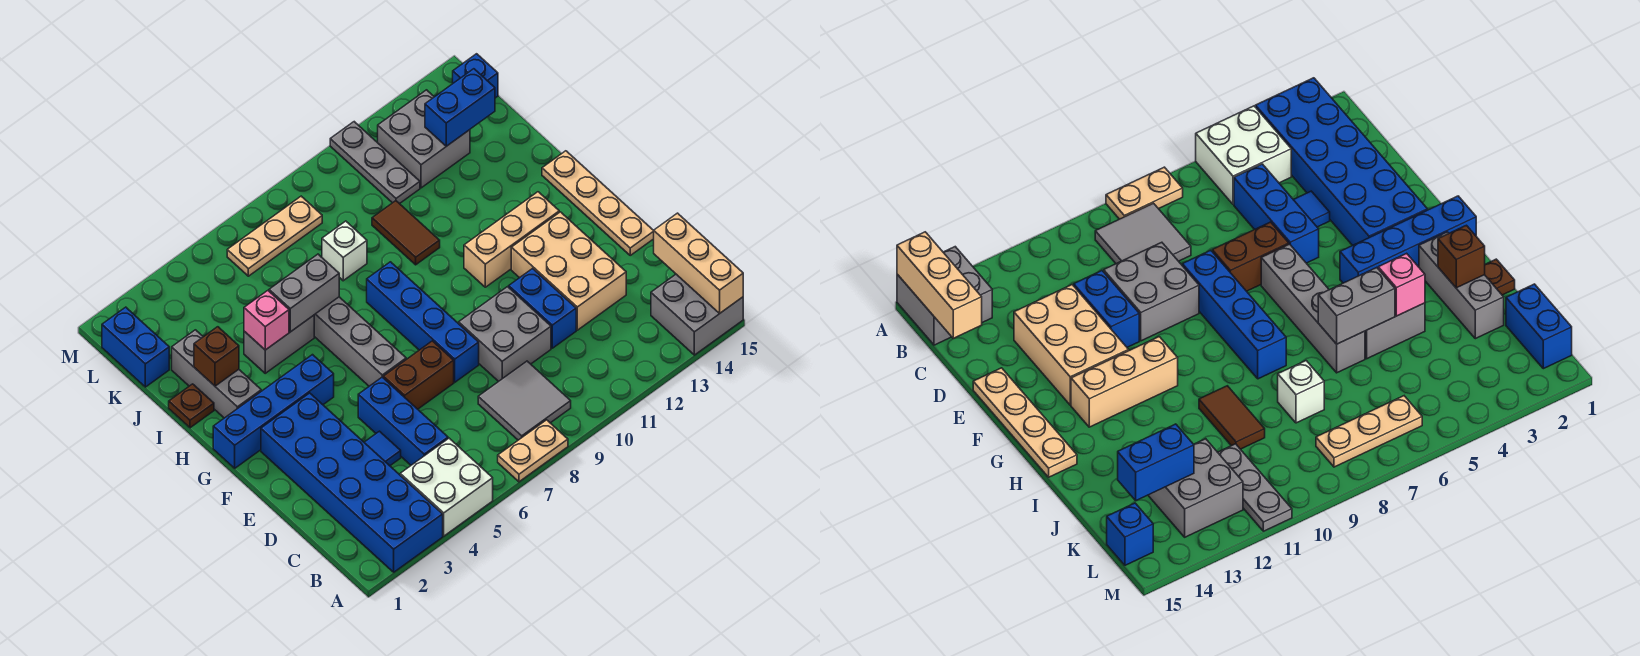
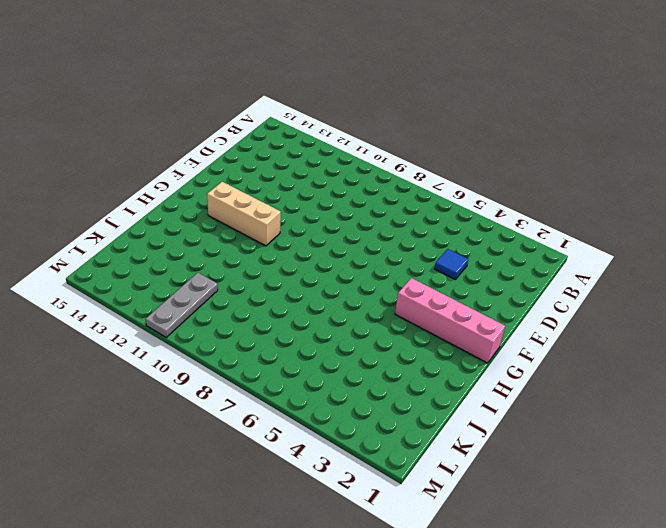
pink brick G1:G4 level 1 -> blue brick G1:G4 level 1
none -> blue brick A2:F3 level 1
none -> white brick A4:B5 level 1
none -> tan plate A7:A8 level 1
none -> grey brick A14:B15 level 1

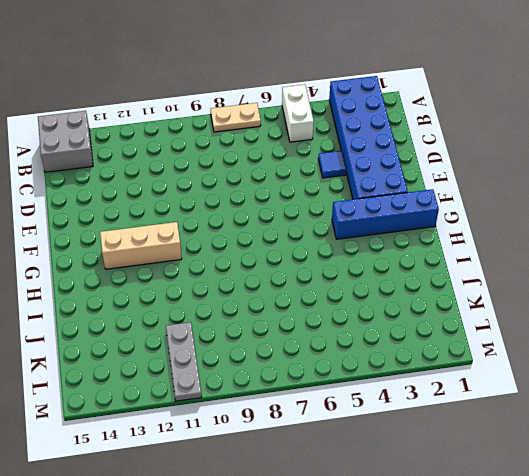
white brick A5:B5 level 1 -> white brick A4:B5 level 1
none -> grey tile B8:C9 level 1
none -> blue brick C5:E5 level 1
none -> grey brick D9:E10 level 1
none -> blue brick D11:E11 level 1

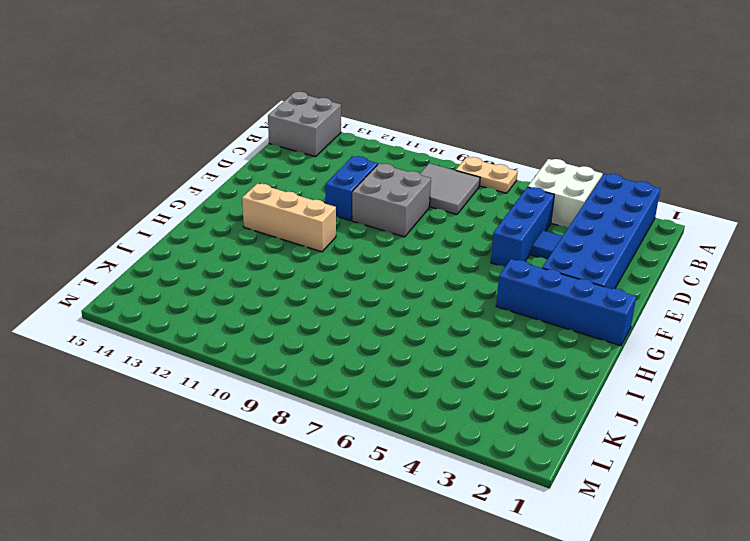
none -> tan brick D12:F13 level 1
none -> brown brick E6:E7 level 1
none -> blue brick E8:H8 level 1
none -> tan plate E15:H15 level 1

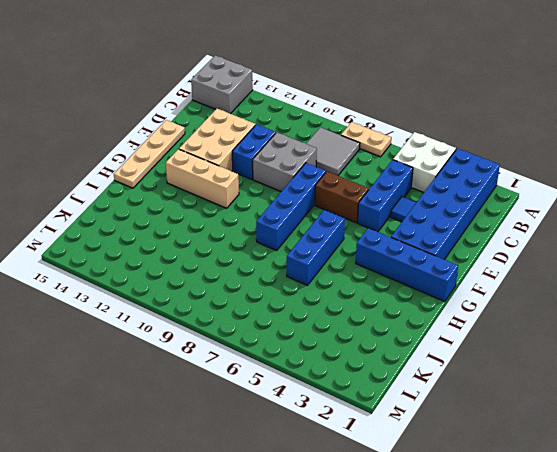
blue brick G6:I6 level 1 -> grey brick F6:I6 level 1
none -> grey brick H2:J2 level 1
none -> brown plate I1 level 1
none -> grey brick I4:I5 level 1
none -> brown tile I10:J10 level 1

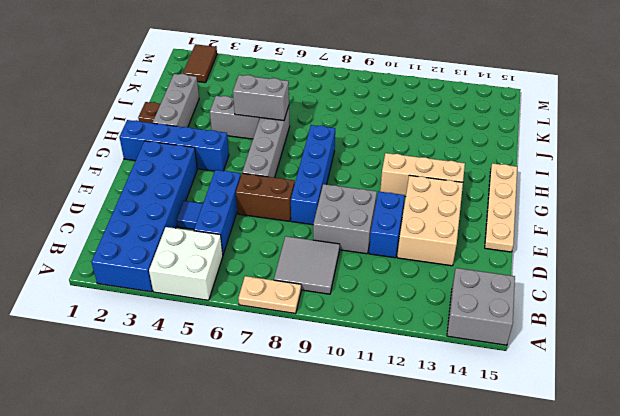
brown tile L2:M2 level 1 -> brown tile I10:J10 level 1
none -> white brick J8 level 1
none -> blue brick K1:L1 level 1
none -> grey plate K11:M11 level 1
none -> grey brick K12:L13 level 1

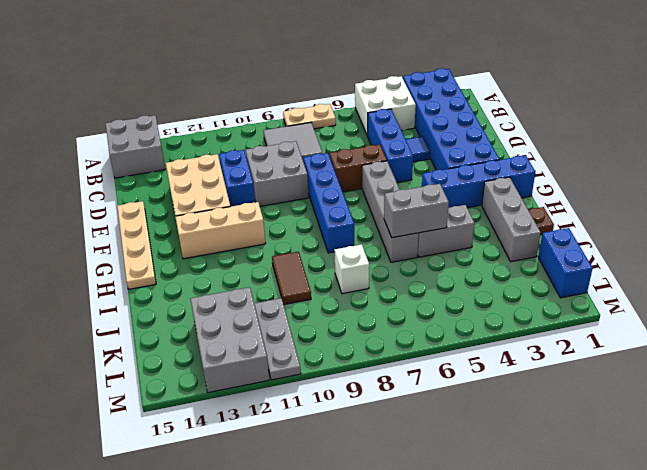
grey brick K12:M13 level 1 -> grey brick K12:L13 level 1
none -> tan plate L6:L8 level 1
none -> blue brick L15 level 1
none -> tan brick A15:C15 level 2
none -> brown brick I2 level 2

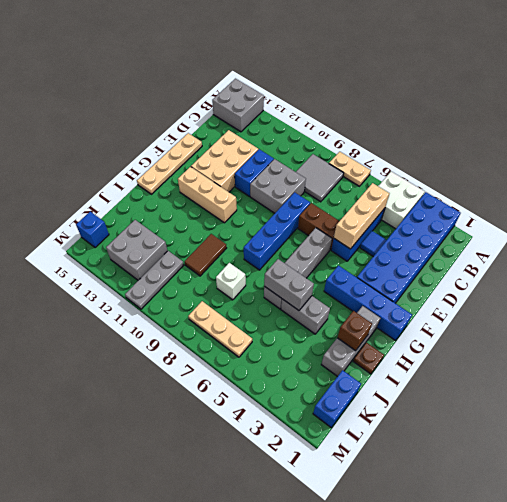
tan brick C5:E5 level 2 -> tan brick A15:C15 level 2
none -> pink brick I4 level 2
none -> blue brick K13:K14 level 2

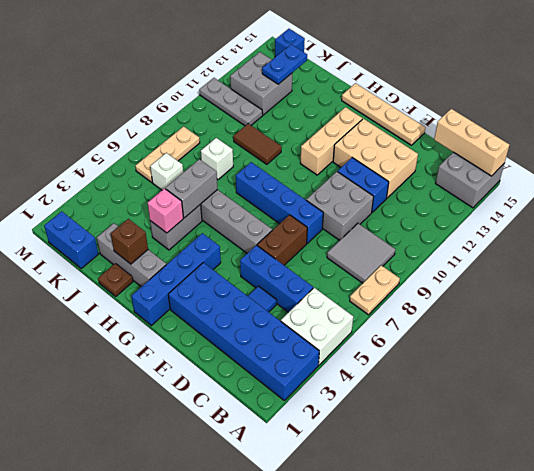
white brick K6 level 1 -> none
blue plate K13:K14 level 2 -> blue brick K13:K14 level 2

